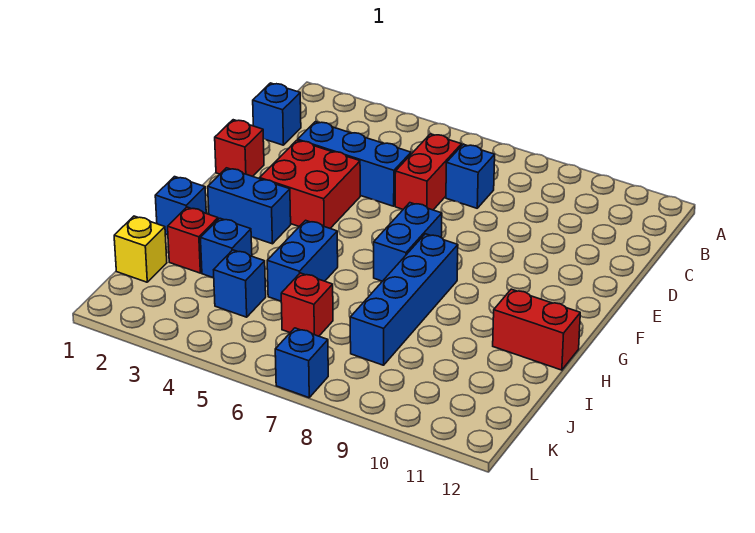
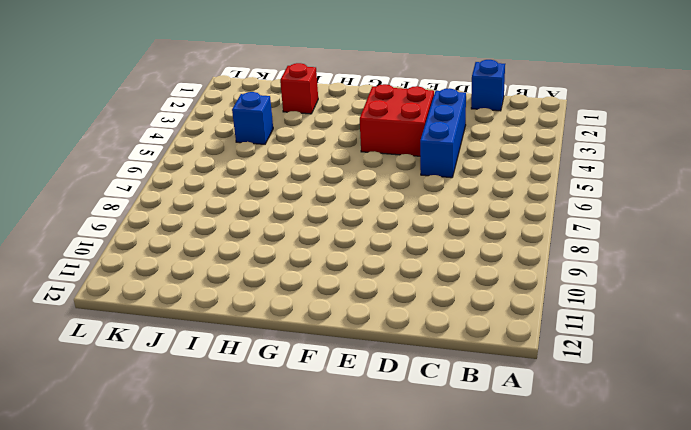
none -> red brick C6:D6 level 1
none -> blue brick C7 level 1
none -> red brick E1 level 1

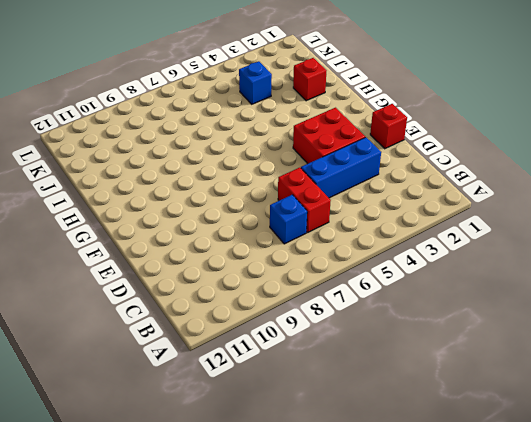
none -> blue brick C1 level 1
none -> blue brick F7:G7 level 1
none -> blue brick G2:G3 level 1

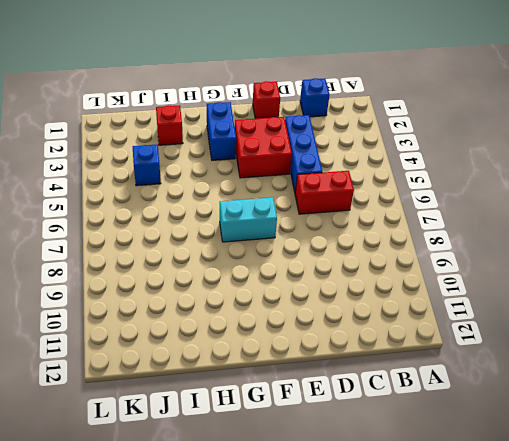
cyan brick F7:G7 level 1 -> blue brick F7:G7 level 1
none -> blue brick C7 level 1
none -> blue brick G8:J8 level 1
none -> blue brick H1 level 1

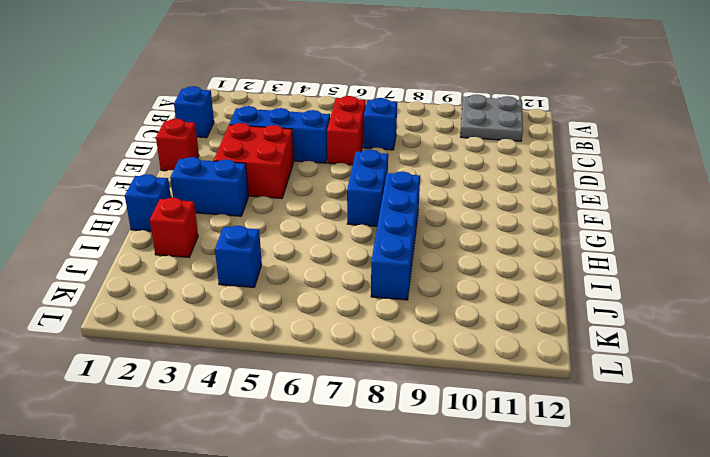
grey plate A10:B11 level 1 -> none
none -> blue brick H5:I5 level 1
none -> red brick H11:H12 level 1
none -> blue brick I3 level 1

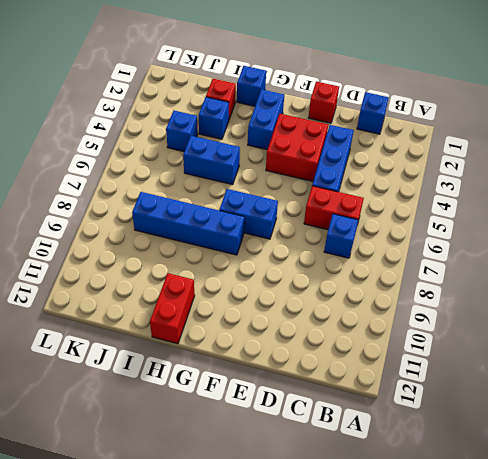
none -> yellow brick J1 level 1
none -> red brick J6 level 1
none -> blue brick L7 level 1

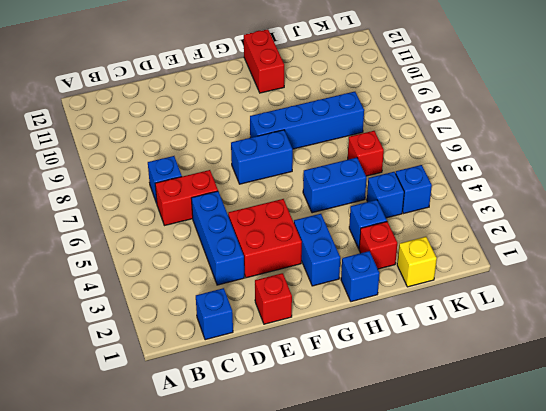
blue brick K4 level 1 -> blue brick L7 level 1

